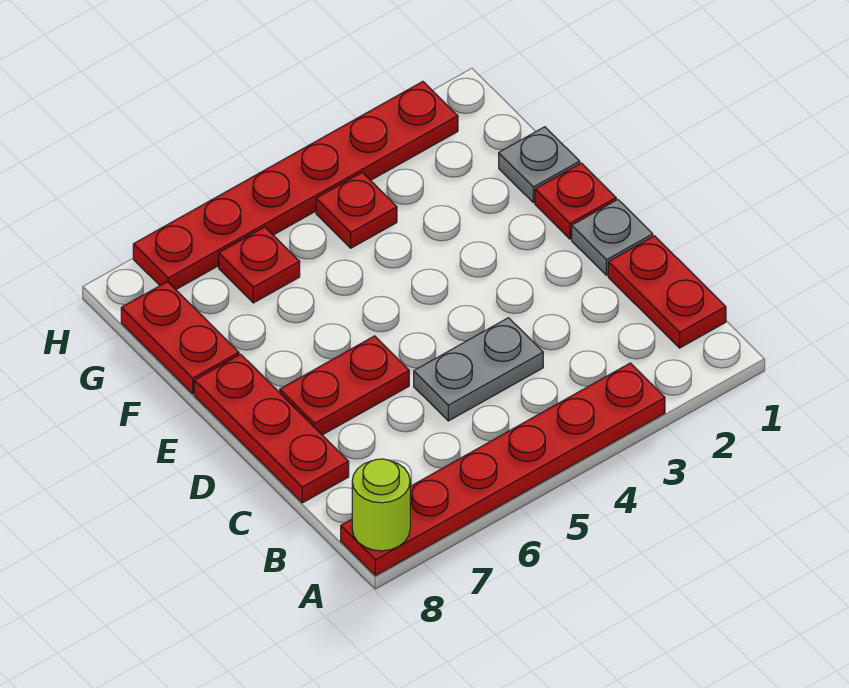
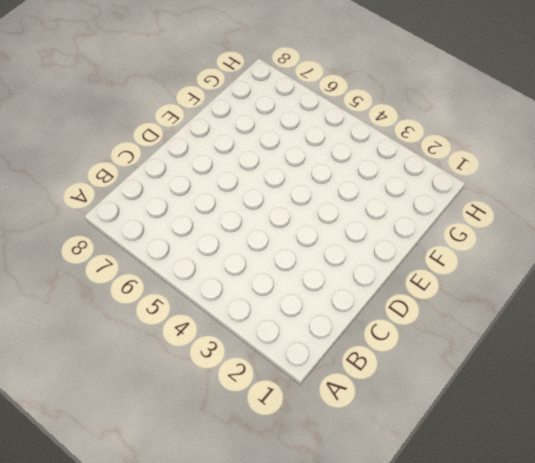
none -> red plate A3:A8 level 1
none -> red plate B1:C1 level 1
none -> grey plate C4:C5 level 1

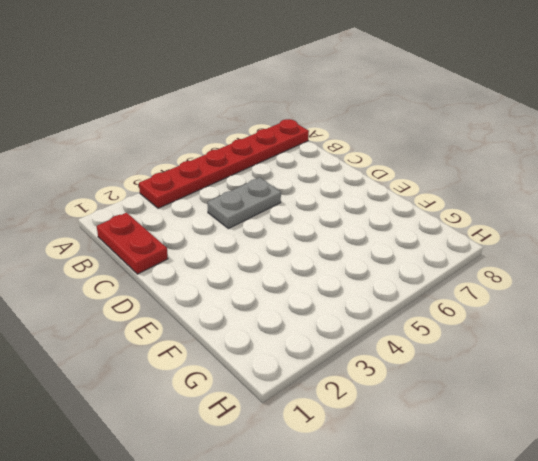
none -> red plate C8:E8 level 1
none -> grey plate D1 level 1
none -> red plate D6:D7 level 1

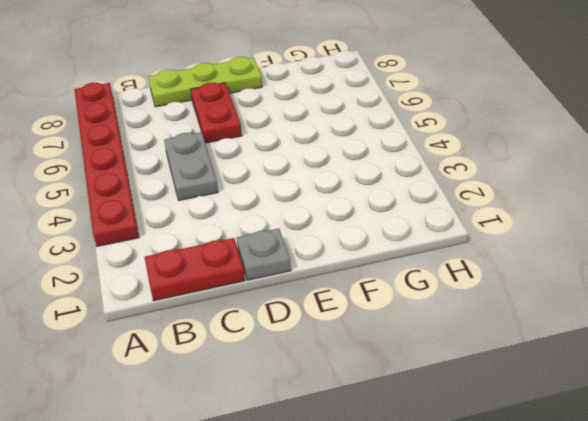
lime plate C8:E8 level 1 -> red plate C8:E8 level 1
none -> red plate E1 level 1
none -> grey plate F1 level 1
none -> red plate F8:G8 level 1

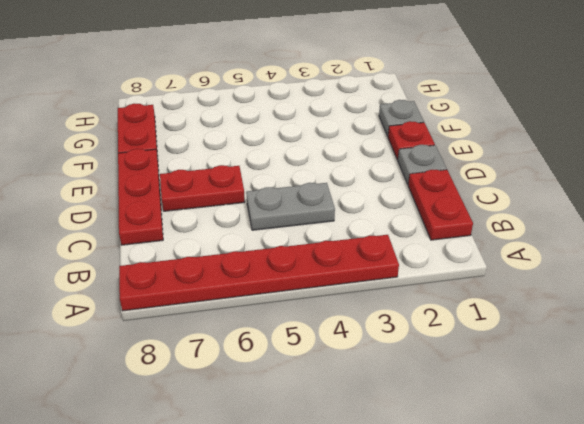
none -> red plate G4 level 1
none -> red plate G6 level 1
none -> red plate H2:H7 level 1

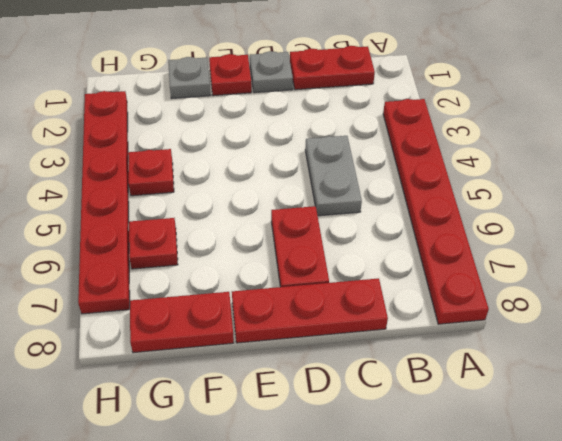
none -> lime round brick A8 level 2

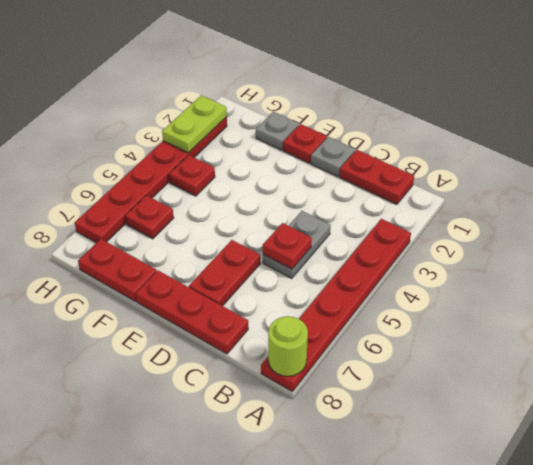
red plate C5 level 2 -> none
lime plate H2:H3 level 2 -> none

